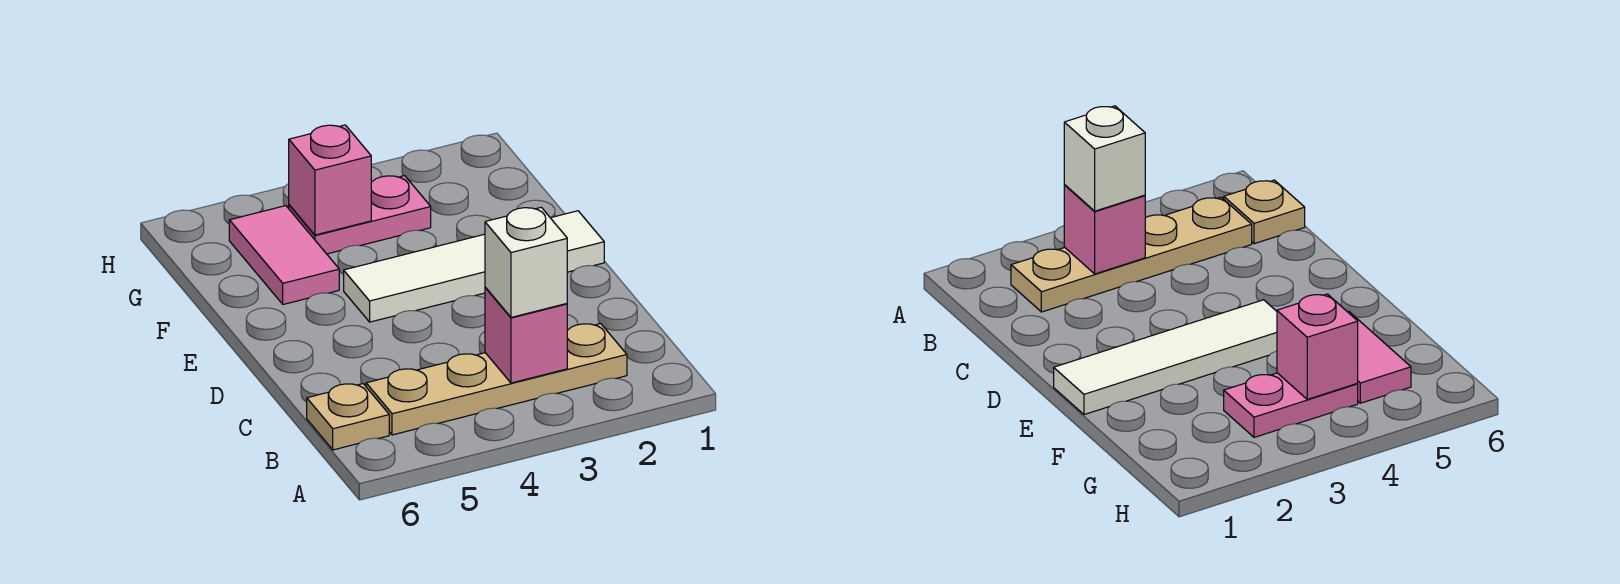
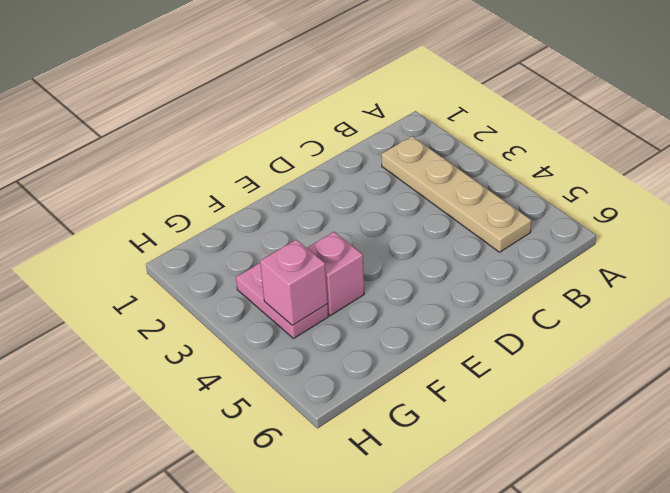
pink brick F4 level 1 -> pink brick B3 level 2
none -> tan plate B6 level 1
none -> white tile E1:E4 level 1

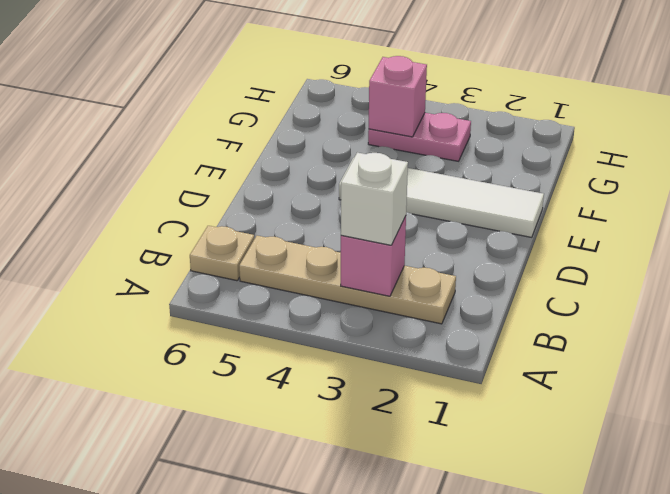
none -> pink tile F5:G5 level 1

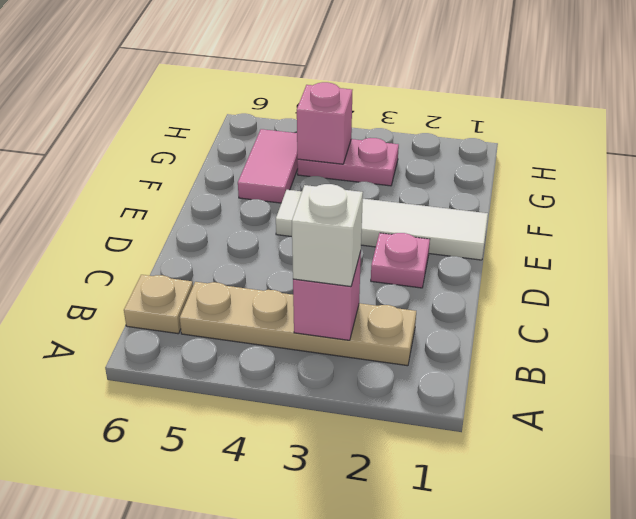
pink plate D2 level 1 -> none

